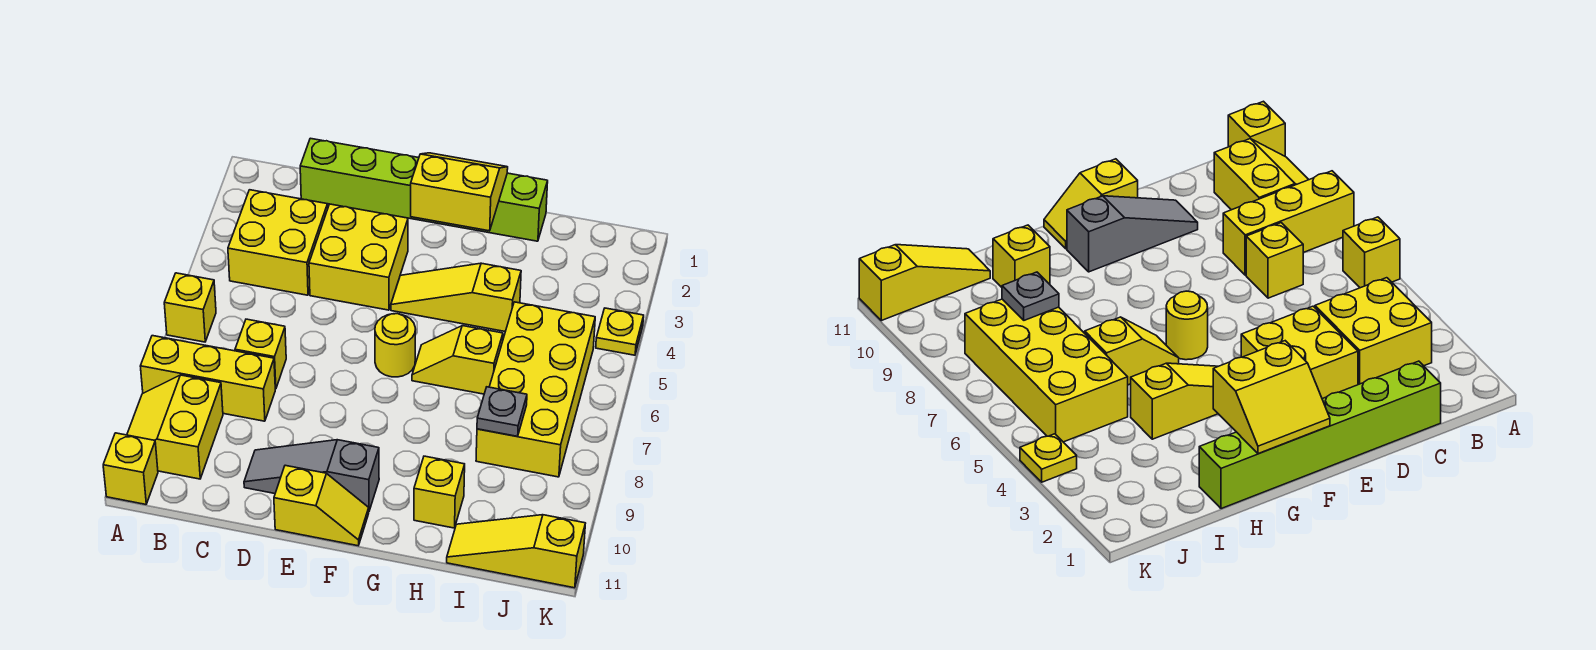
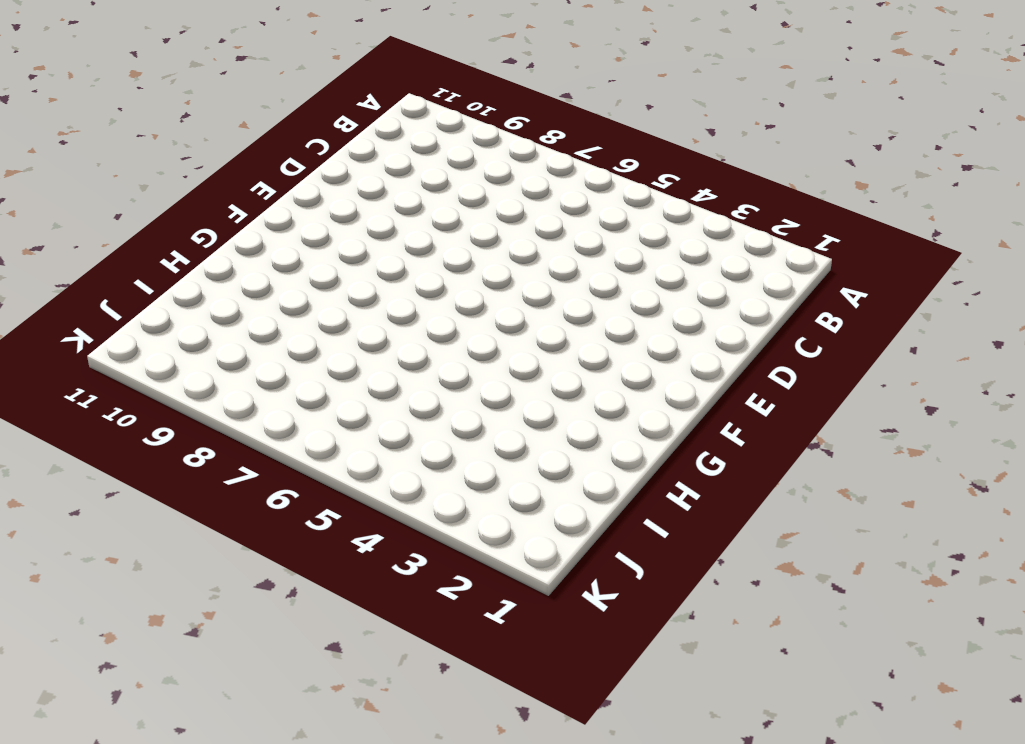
none -> yellow brick A6 level 1
none -> yellow brick A8:C8 level 1
none -> yellow slope A9:B10 level 1 top B

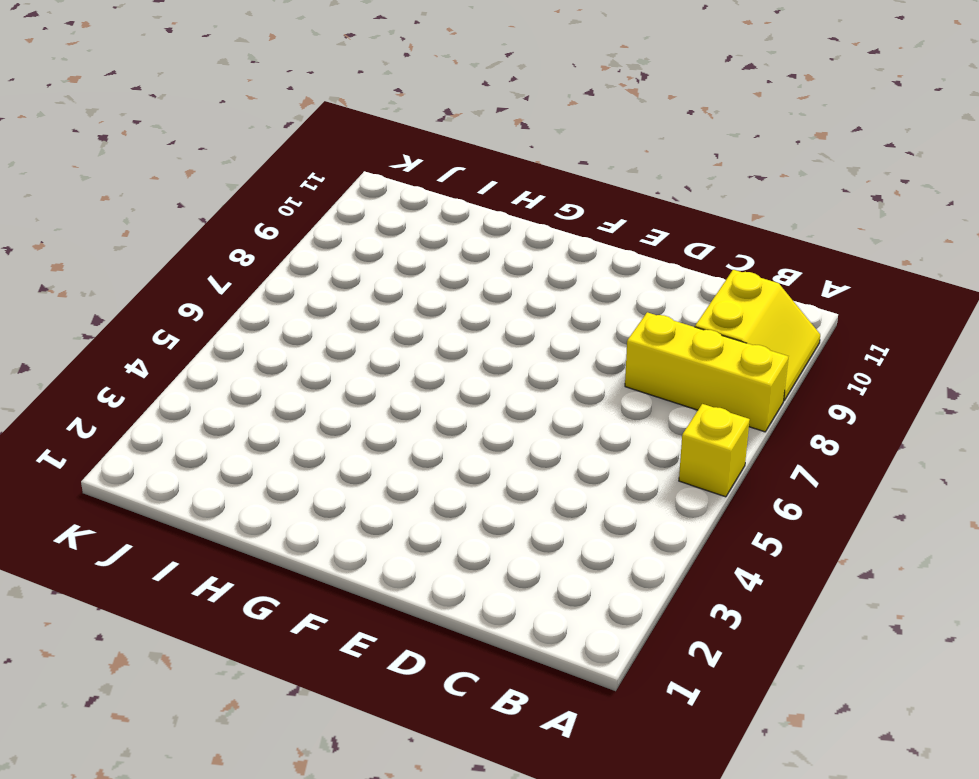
none -> yellow brick A11 level 1
none -> yellow brick B3:C4 level 1
none -> lime brick C1:H1 level 1

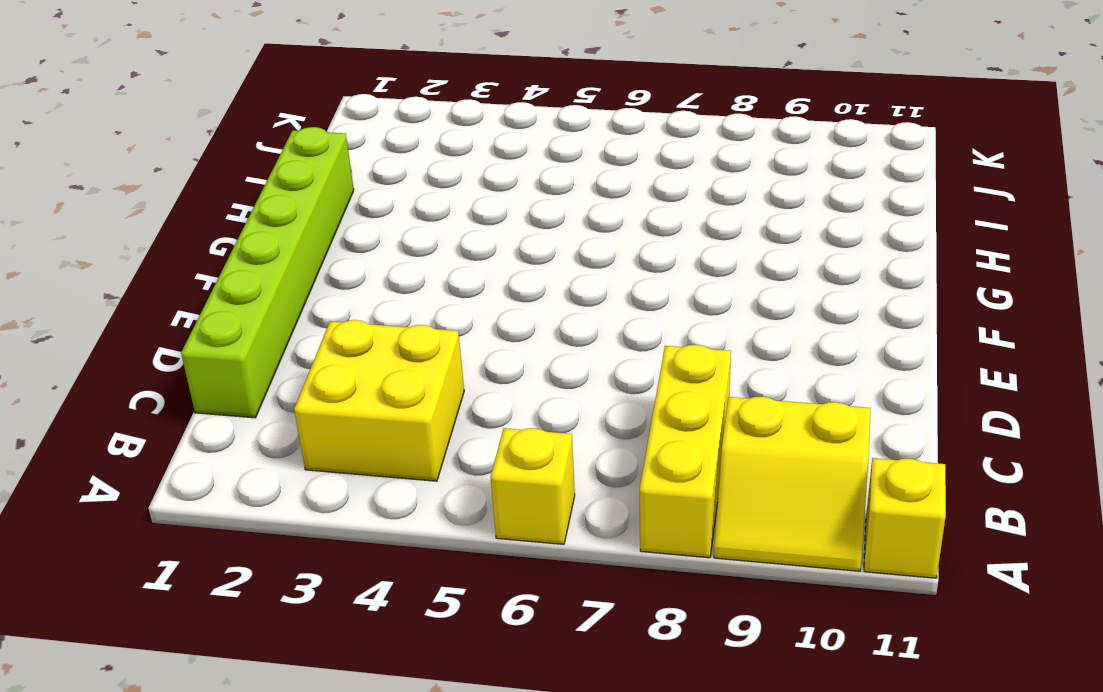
none -> yellow brick C7 level 1
none -> yellow brick D3:E4 level 1
none -> grey slope D10:F10 level 1 top F

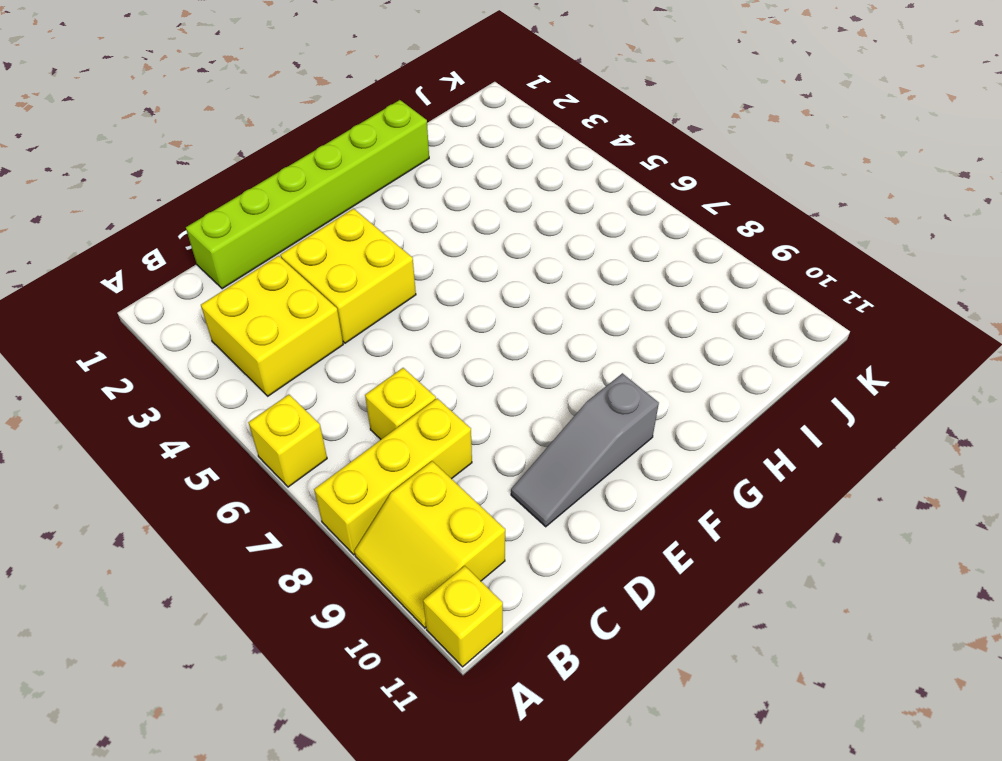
none -> yellow slope E11:F11 level 1 top E
none -> yellow slope F4:H4 level 1 top H
none -> yellow round brick F6 level 1

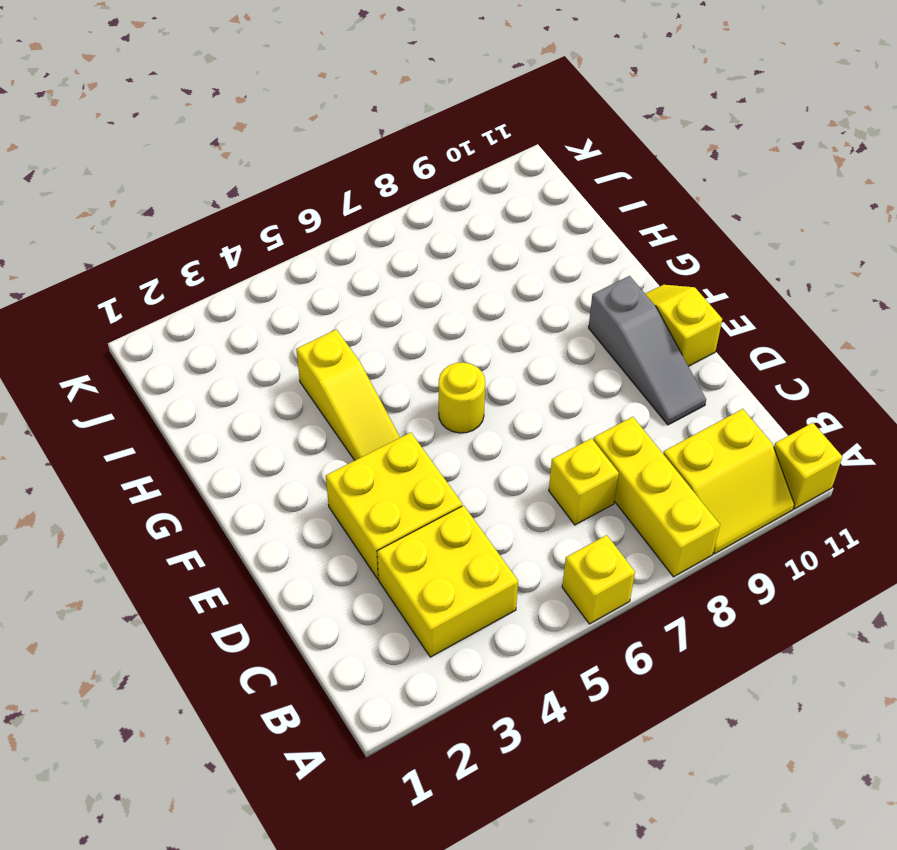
none -> lime brick C1:H1 level 1
none -> yellow slope G6:H6 level 1 top H
none -> yellow brick H10 level 1

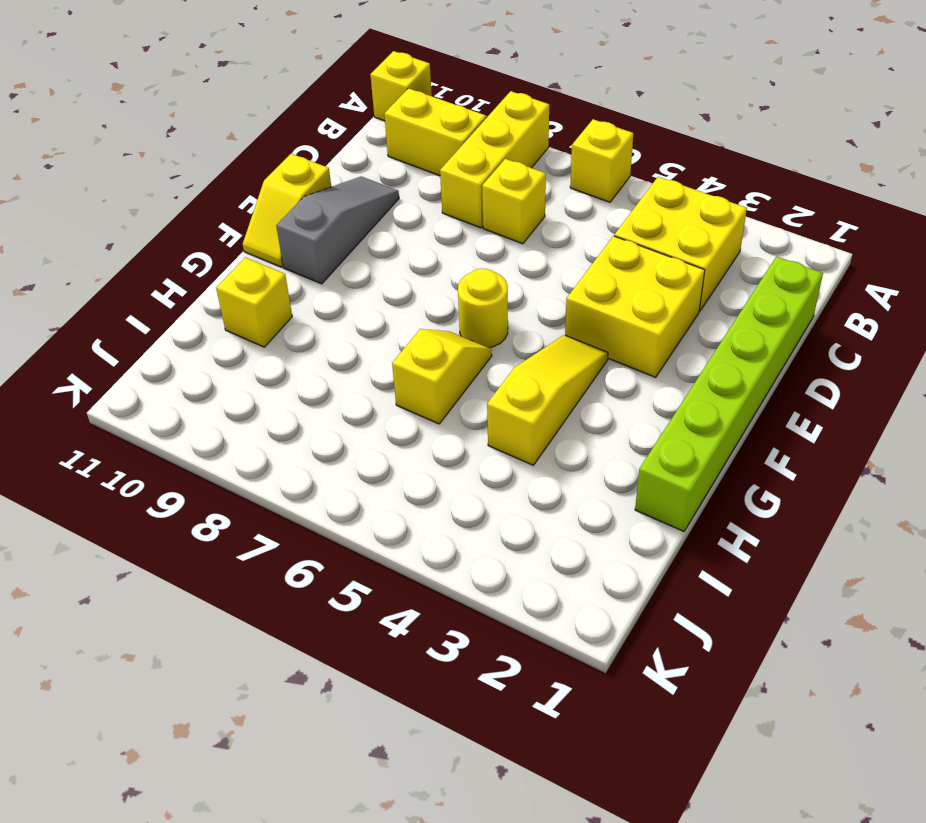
none -> yellow brick I5:J8 level 1
none -> yellow slope I11:K11 level 1 top K
none -> yellow plate K4 level 1

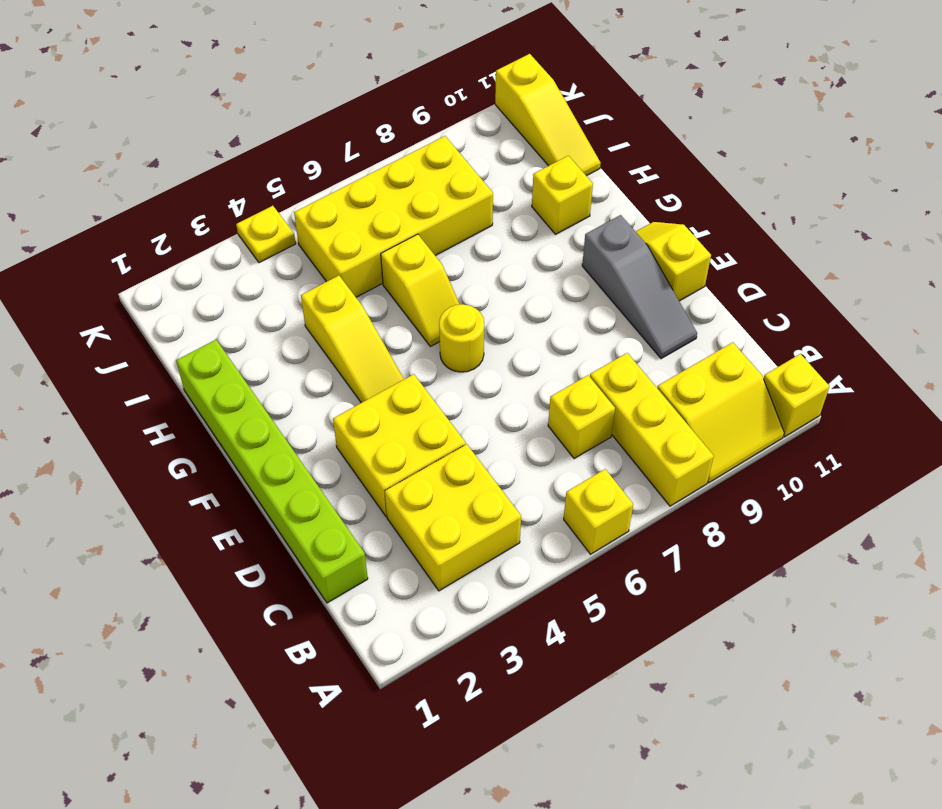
none -> yellow slope F1:G2 level 2 top 2
none -> grey plate I8 level 2

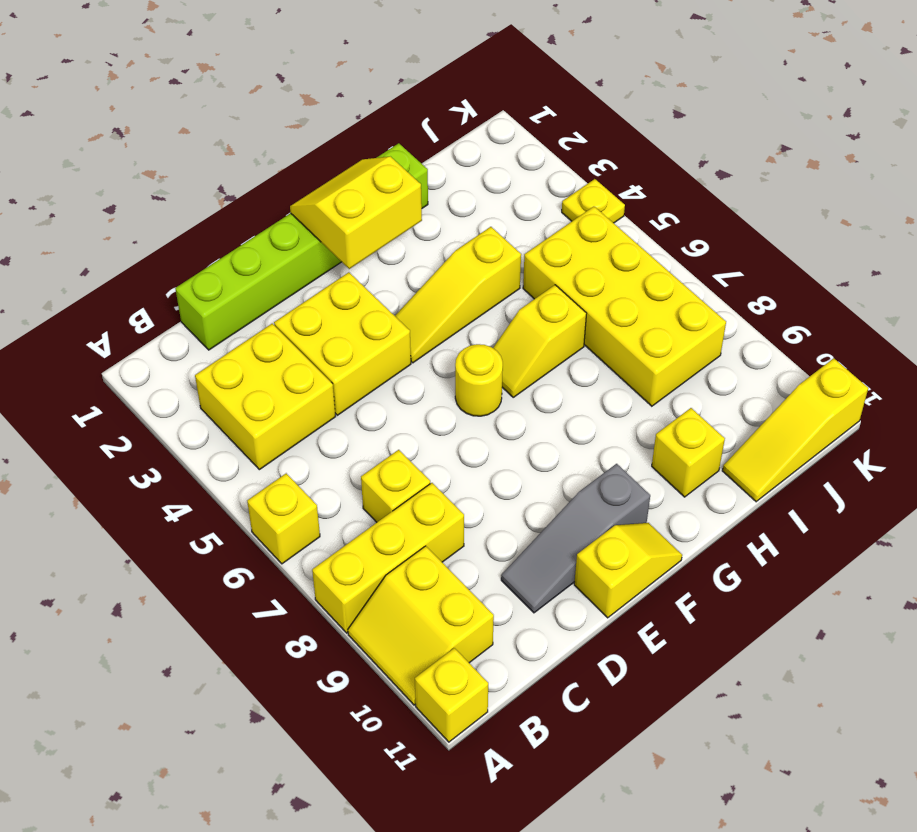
none -> grey plate I8 level 2

